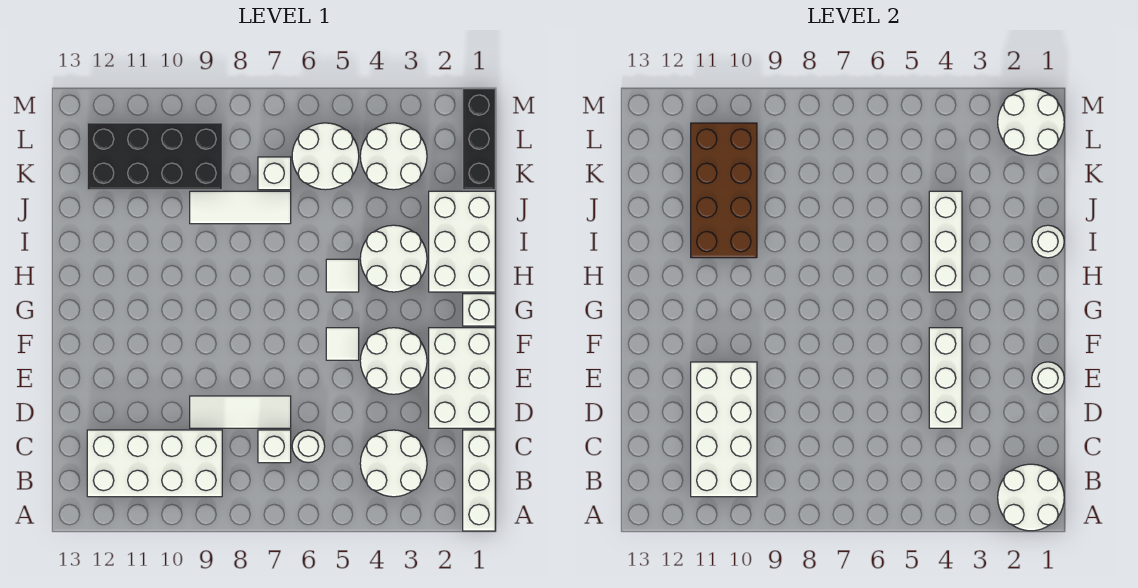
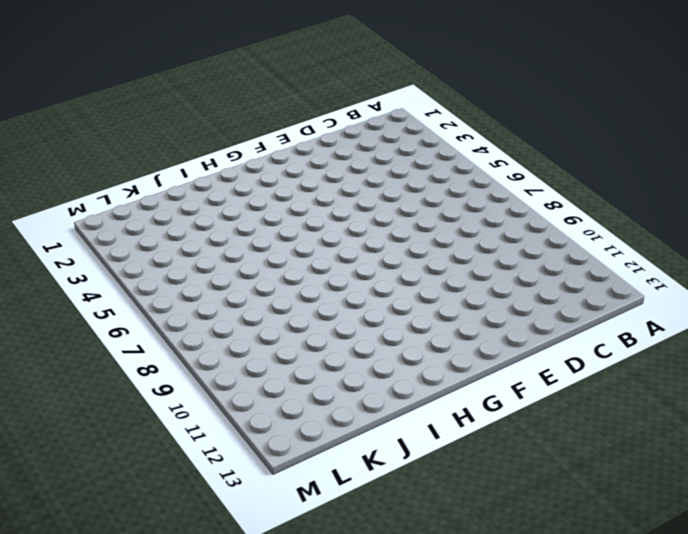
none -> white brick A1:C1 level 1
none -> white round brick B3:C4 level 1
none -> white brick B9:C12 level 1

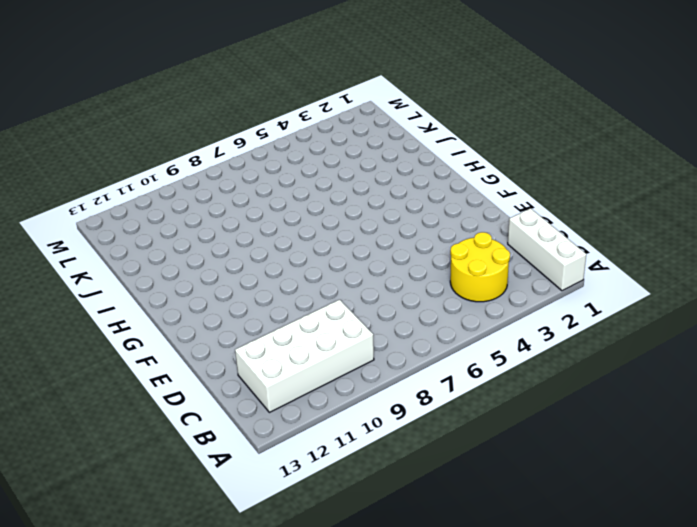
yellow round brick B3:C4 level 1 -> white round brick B3:C4 level 1
none -> white round brick C6 level 1
none -> white brick C7 level 1
none -> white brick D1:F2 level 1

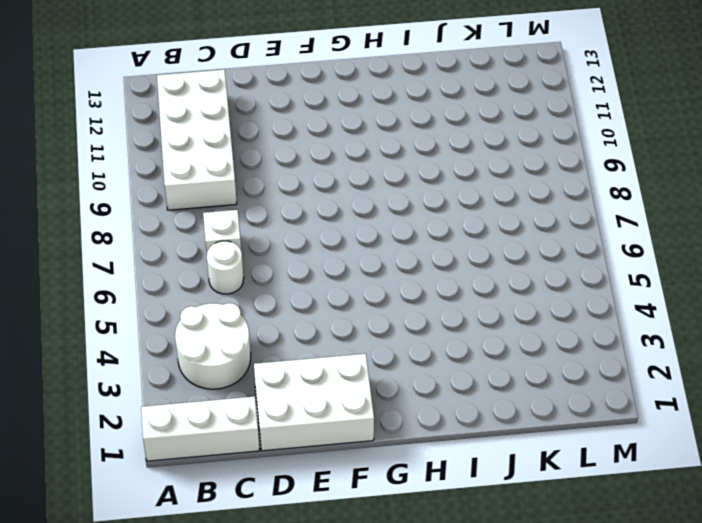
none -> white tile D7:D9 level 1
none -> white round brick E3:F4 level 1
none -> white tile F5 level 1

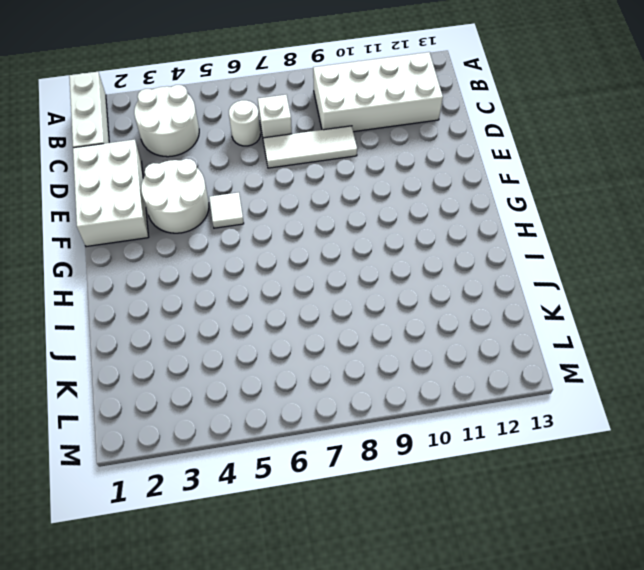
none -> white brick G1 level 1
none -> white brick H1:J2 level 1
none -> white round brick H3:I4 level 1

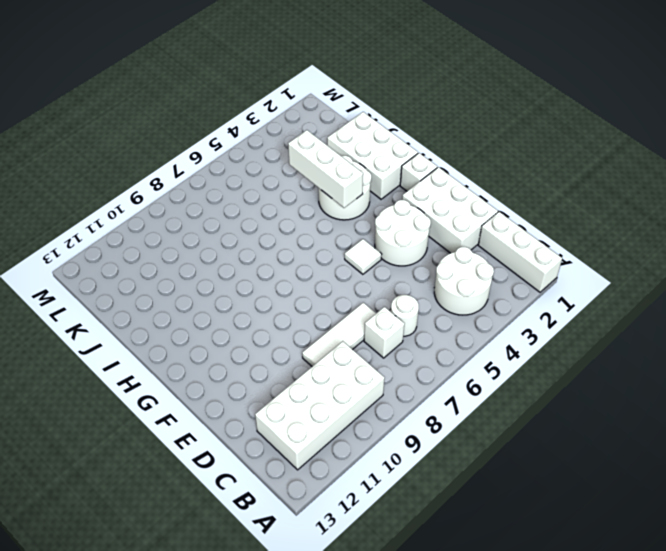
none -> white tile H5 level 1
none -> white tile J7:J9 level 1
none -> black brick K1:M1 level 1

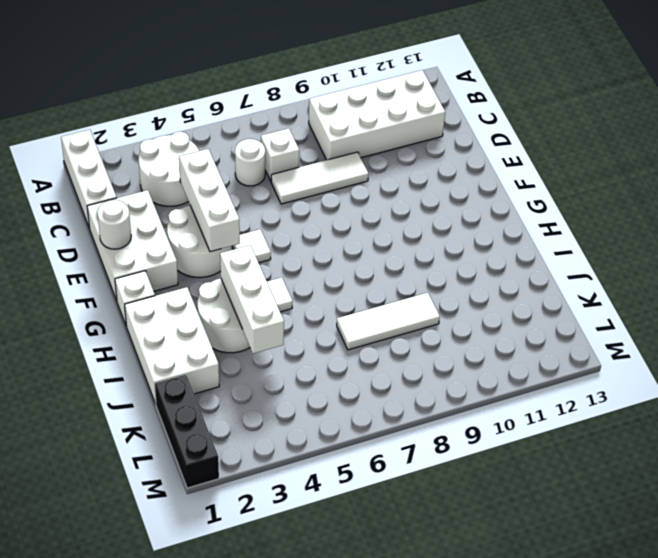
none -> white round brick K3:L4 level 1
none -> white round brick K5:L6 level 1
none -> white brick K7 level 1

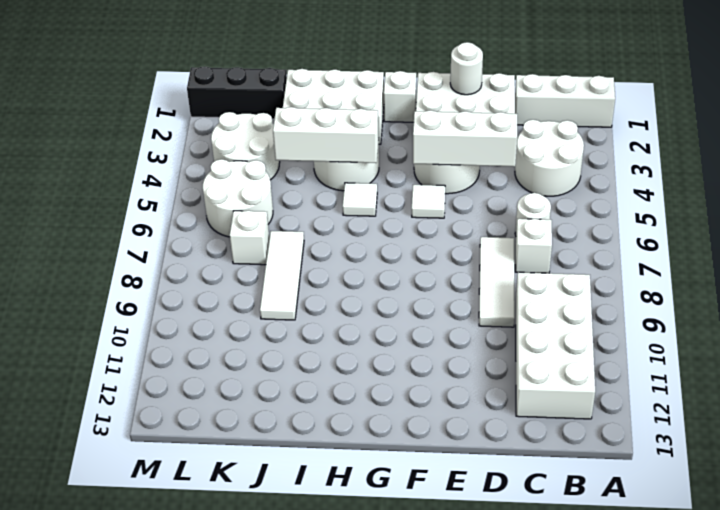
none -> black brick K9:L12 level 1
none -> white round brick A1:B2 level 2
none -> white brick B10:E11 level 2

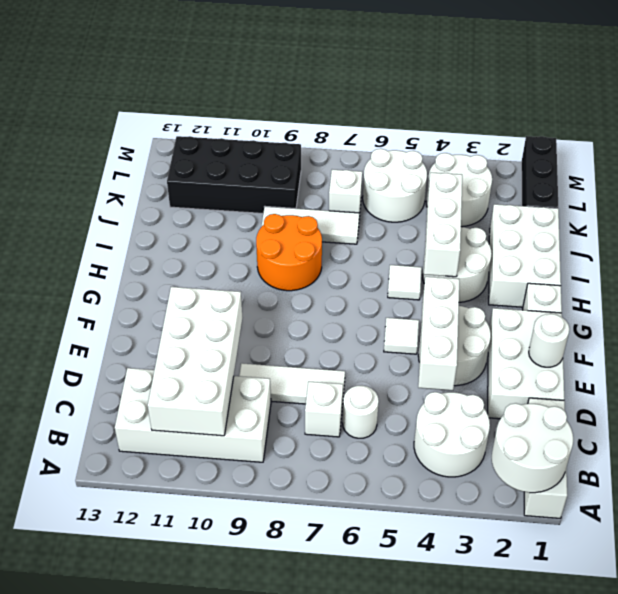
orange round brick H8:I9 level 1 -> none
none -> white round brick I1 level 2
none -> brown brick I10:L11 level 2
none -> white round brick L1:M2 level 2

